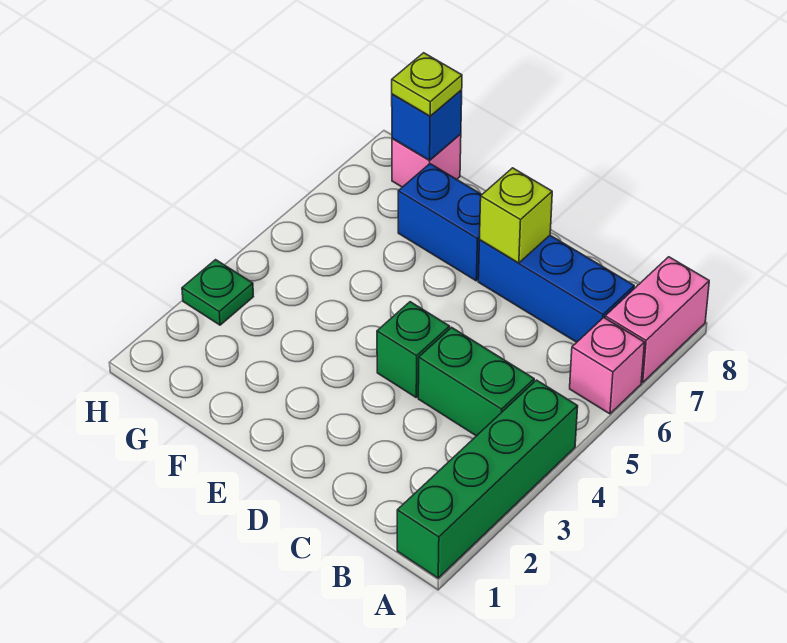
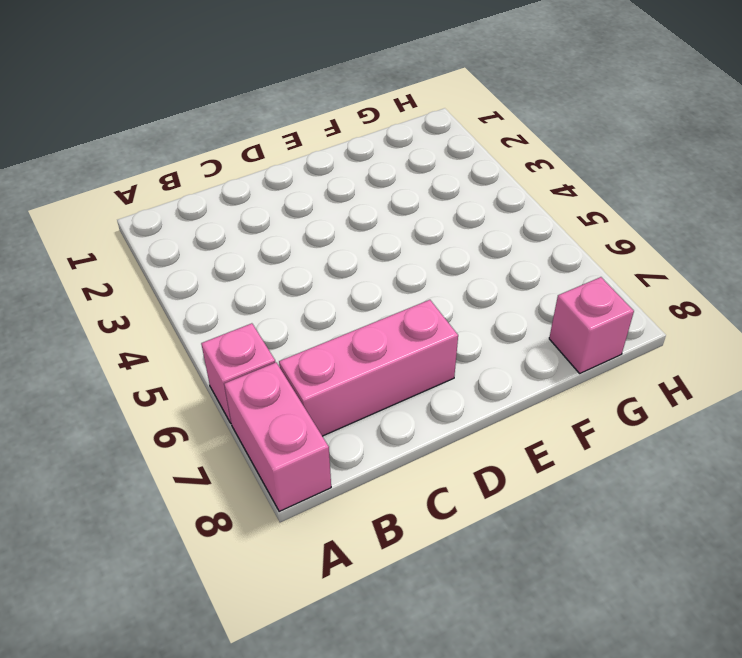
pink brick B7:D7 level 1 -> blue brick B7:D7 level 1
none -> green brick A1:A4 level 1
none -> green brick B4:C4 level 1
none -> green brick D4 level 1

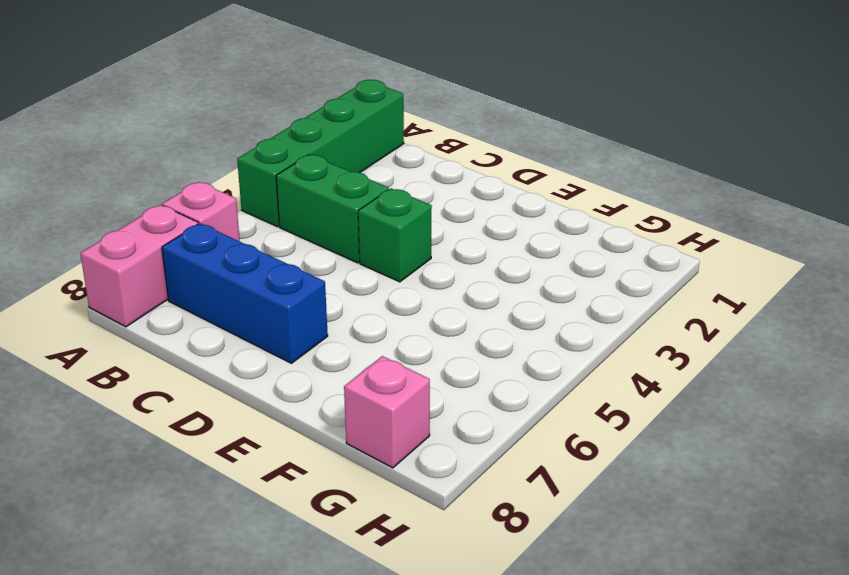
none -> blue brick E7:F7 level 1
none -> green plate H3 level 1
none -> lime brick D7 level 2

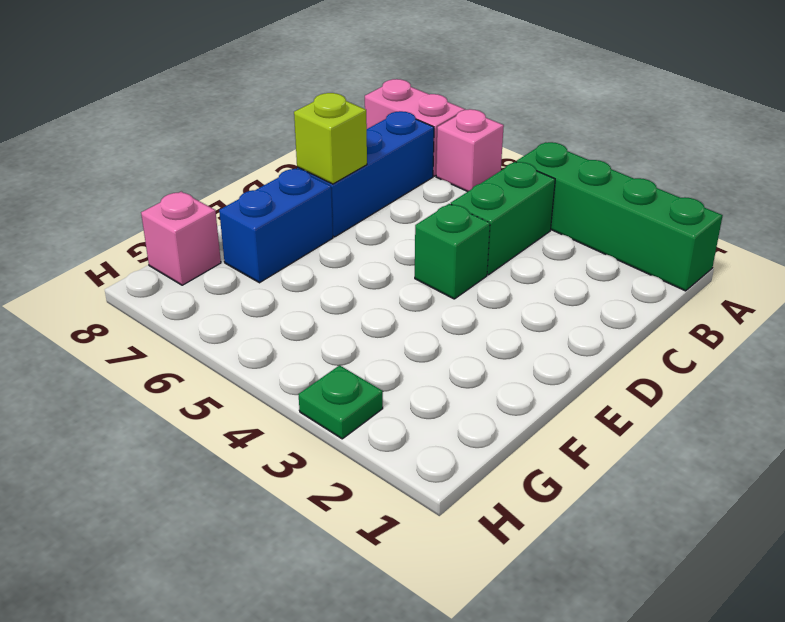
none -> blue brick G8 level 2
none -> lime plate G8 level 3

